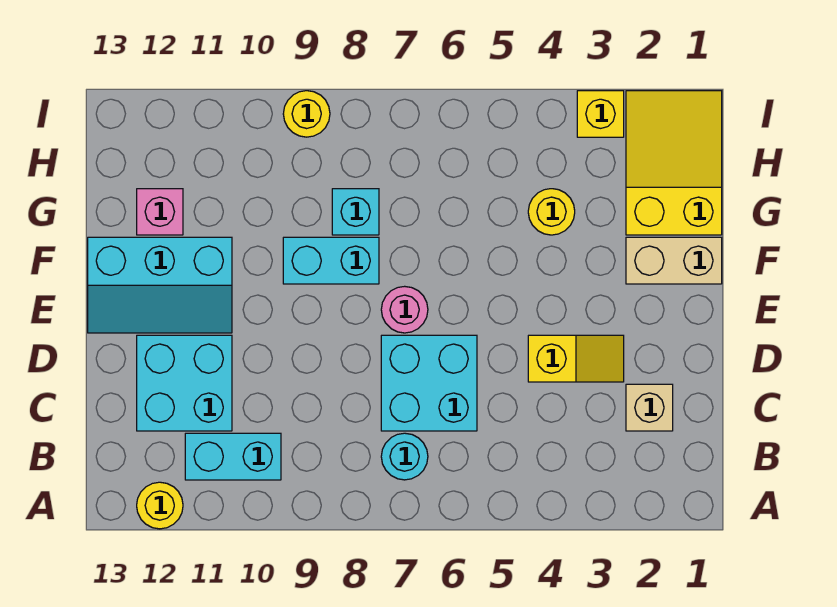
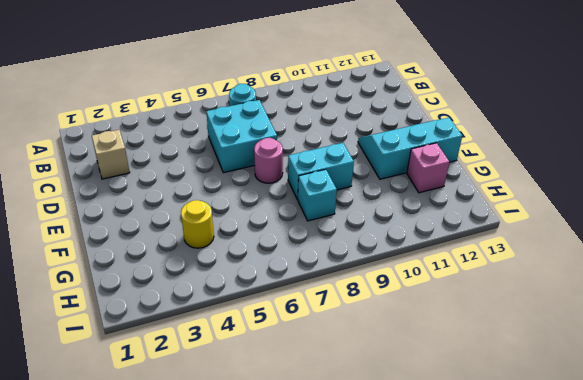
none -> yellow round brick A12 level 1
none -> cyan brick B10:B11 level 1
none -> cyan brick C11:D12 level 1

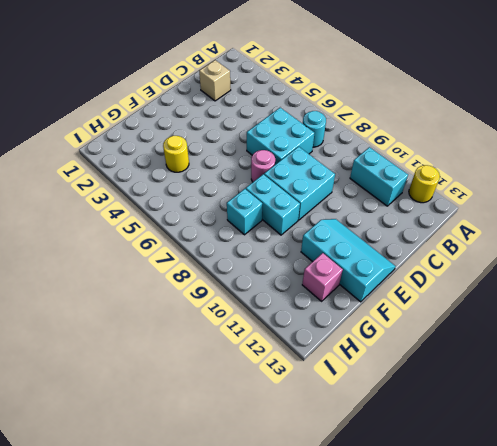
cyan brick D8:E9 level 1 -> cyan brick C11:D12 level 1
none -> yellow slope D3:D4 level 1 top 4
none -> tan brick F1:F2 level 1
none -> yellow slope G1:I2 level 1 top G

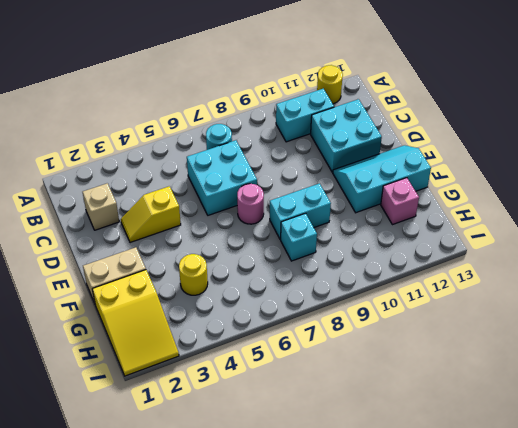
none -> yellow brick I3 level 1
none -> yellow round brick I9 level 1

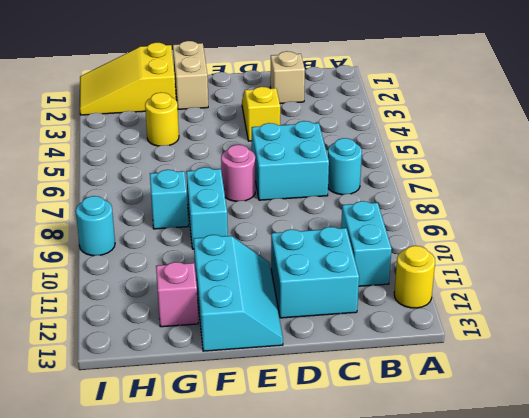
cyan round brick I9 level 1 -> yellow round brick I9 level 1
none -> yellow brick I3 level 1

